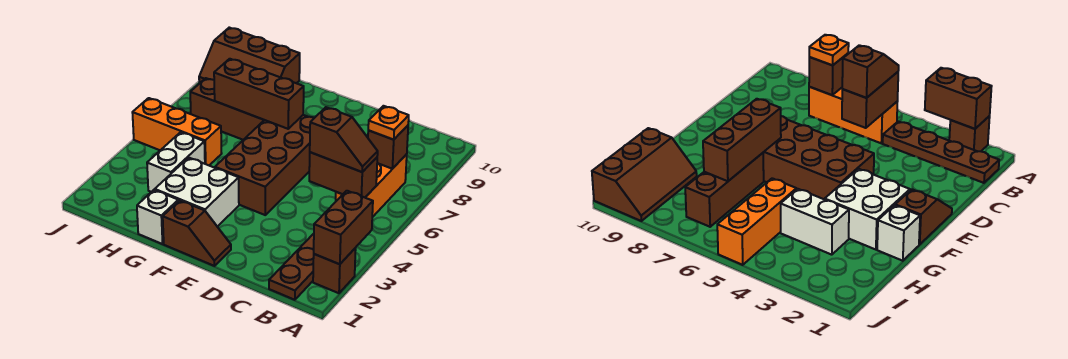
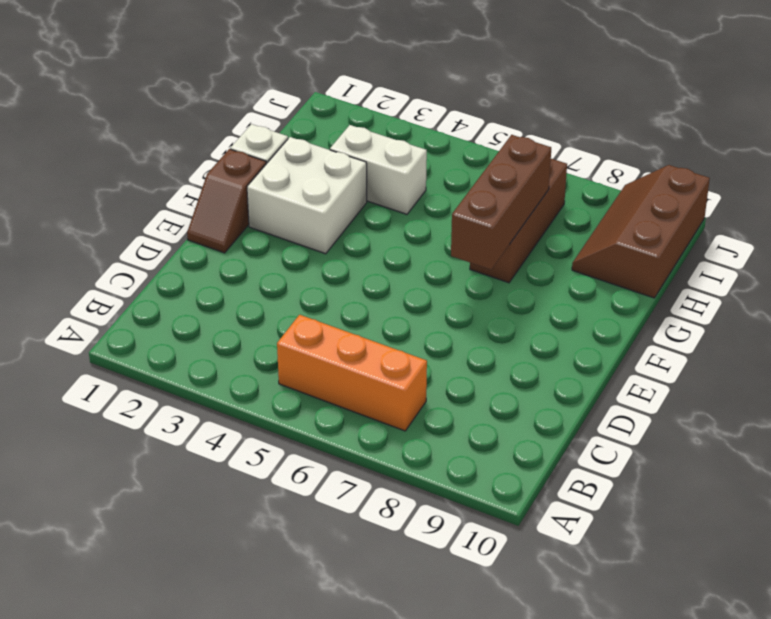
none -> brown brick A2 level 1
none -> brown plate B1:B4 level 1
none -> brown brick E4:F7 level 1

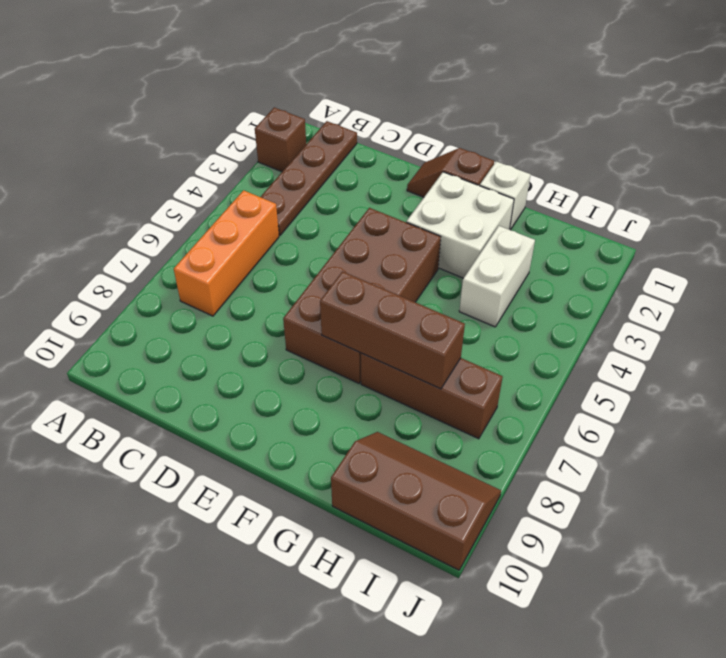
none -> orange brick H5:J5 level 1
none -> brown brick A2:A3 level 2
none -> brown brick B5:C5 level 2

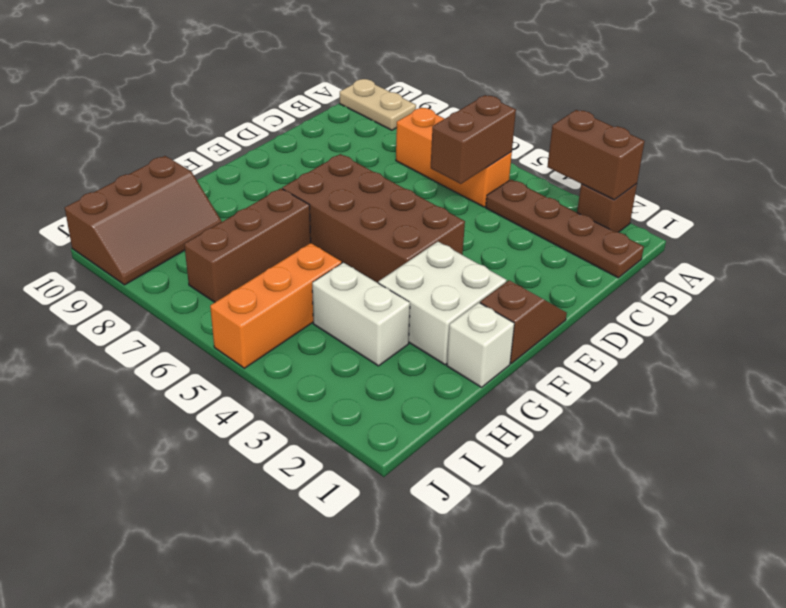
tan plate A9:A10 level 1 -> none
none -> brown brick B7 level 2
none -> brown brick F7:H7 level 2
none -> brown slope B5:C5 level 3 top C

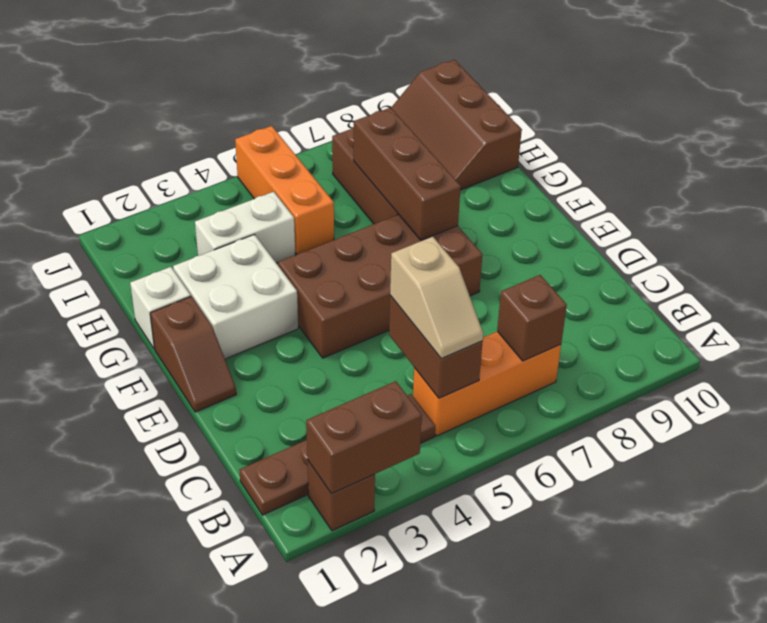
tan slope B5:C5 level 3 top C -> brown slope B5:C5 level 3 top C
none -> orange plate B7 level 3

